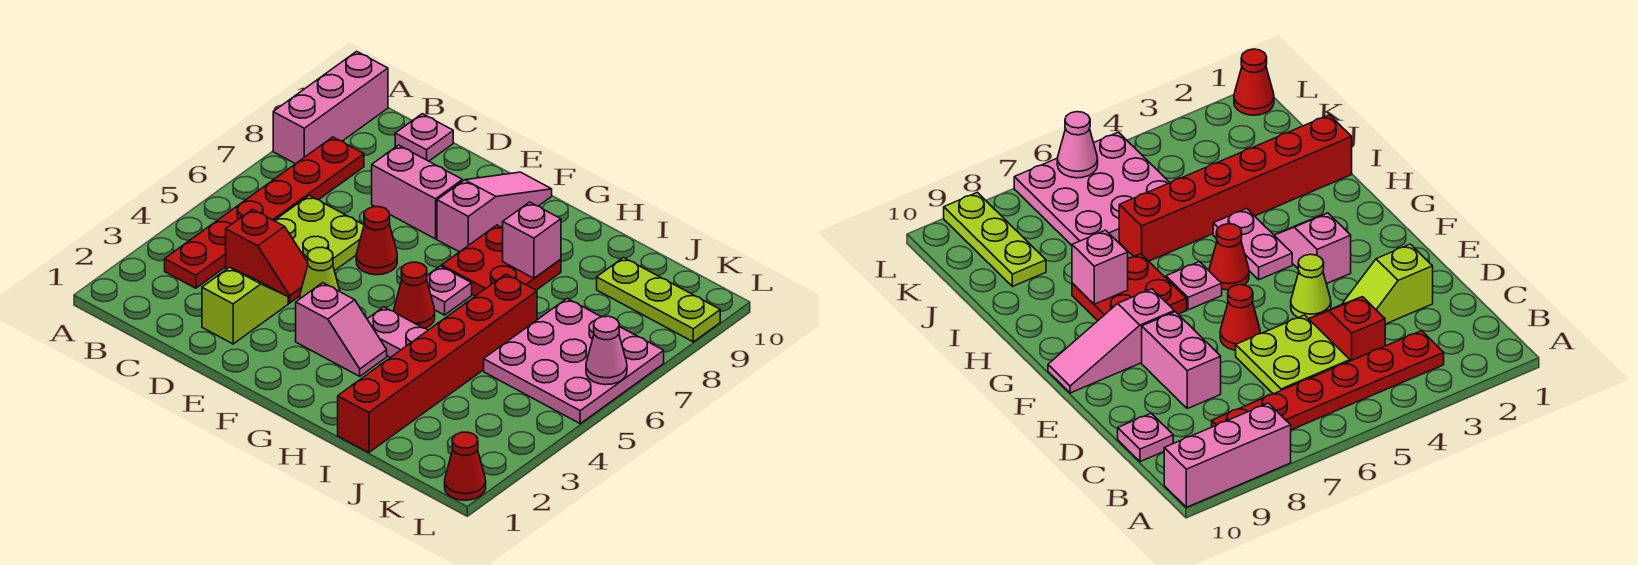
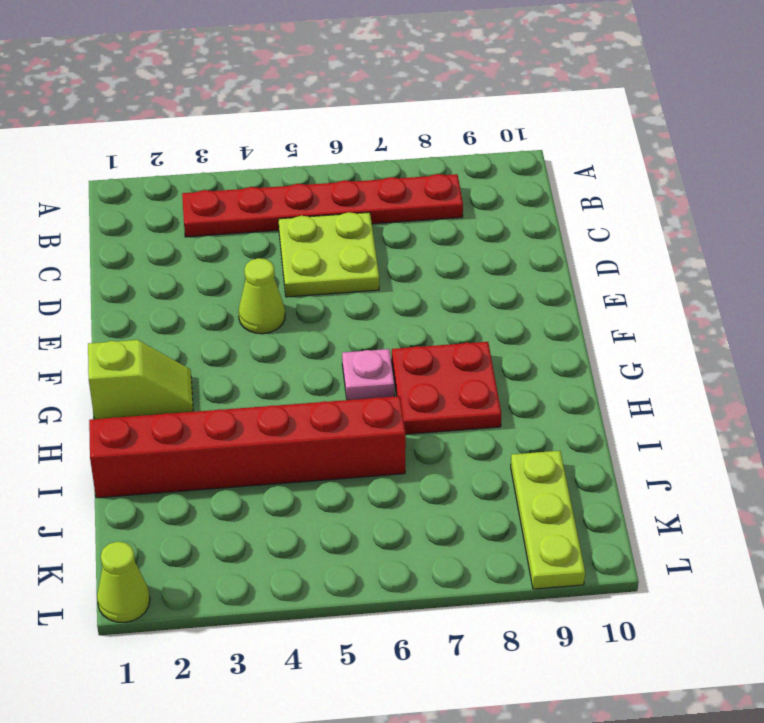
lime slope G1:G2 level 1 top 1 -> lime slope D2:D3 level 1 top 2
lime cone L1 level 1 -> red cone L1 level 1
none -> pink brick A8:A10 level 1
none -> red slope C4:D4 level 1 top C
none -> pink plate C10 level 1

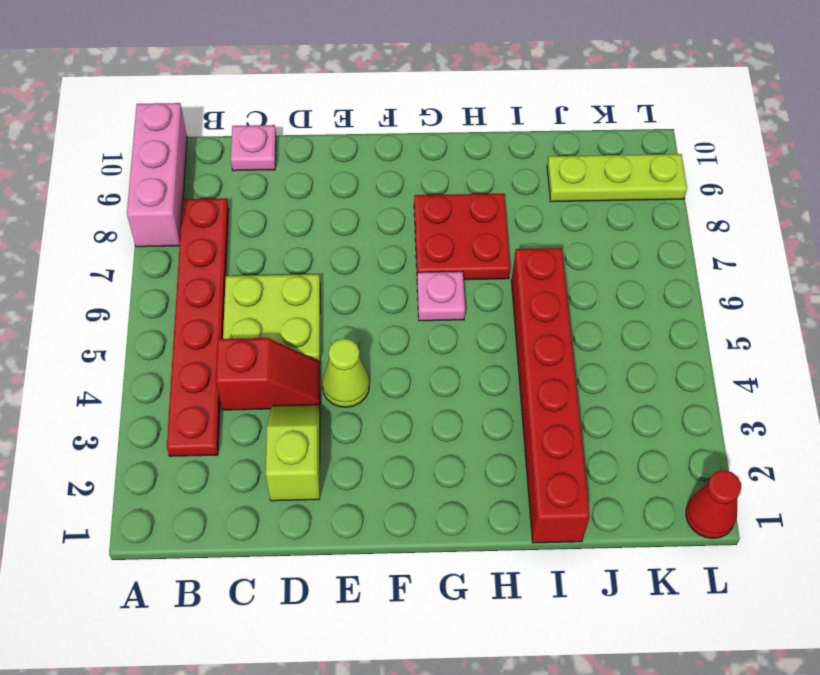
none -> pink brick D8:E8 level 1
none -> red cone E6 level 1
none -> pink slope F3:G3 level 1 top F

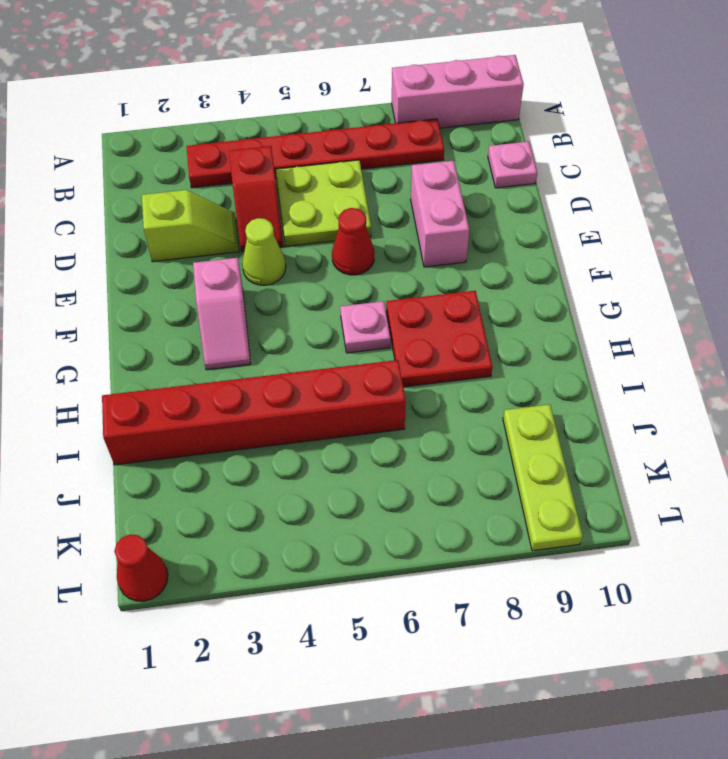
none -> pink slope F8:F10 level 1 top 8
none -> pink plate G4:H4 level 1
none -> red cone G5 level 1

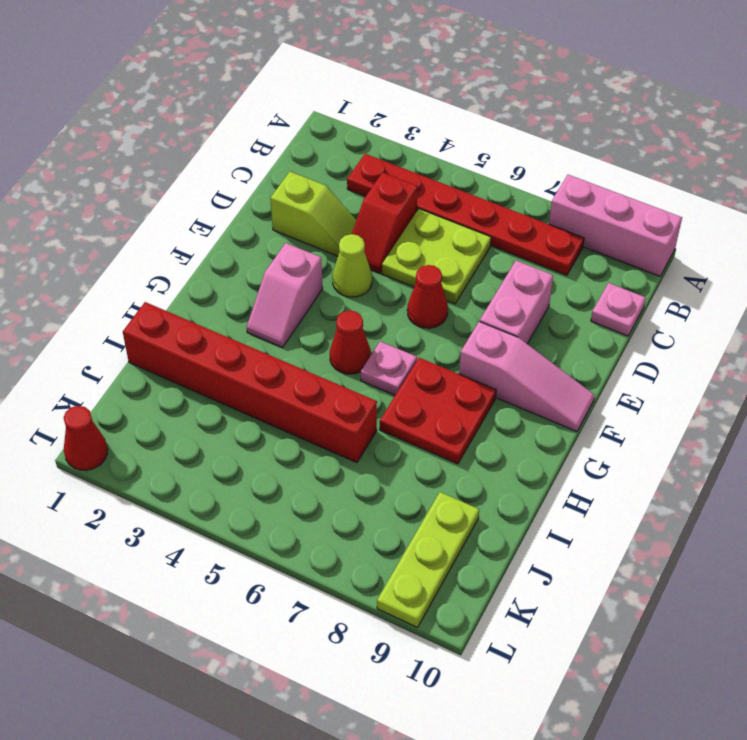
none -> pink plate G4:H4 level 1
none -> pink plate J5:L7 level 1
none -> pink brick H8 level 2

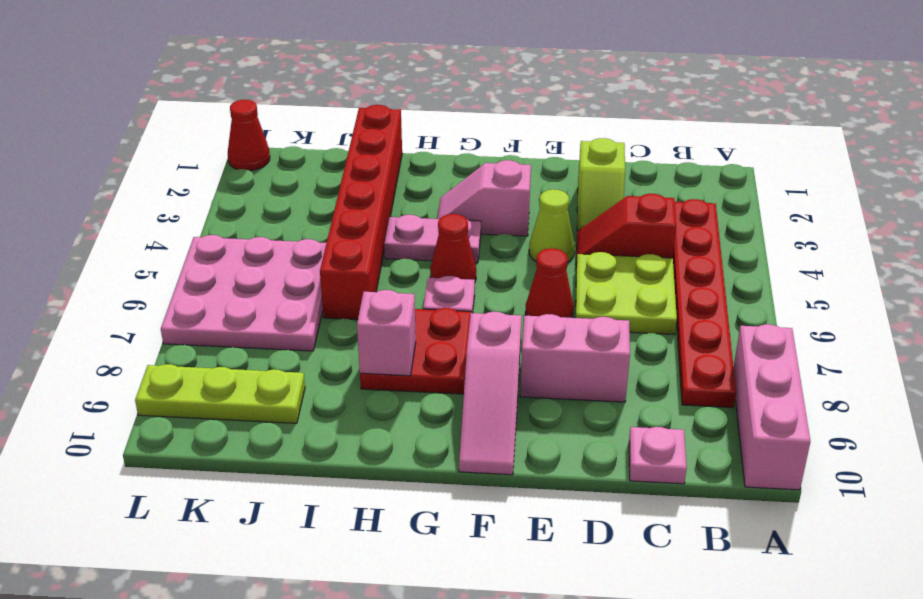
none -> pink cone L6 level 2

